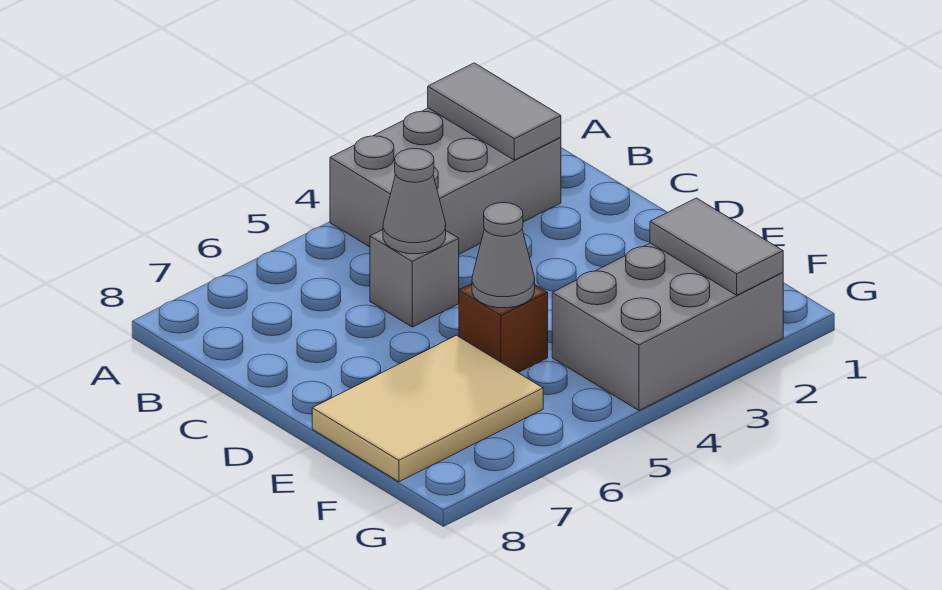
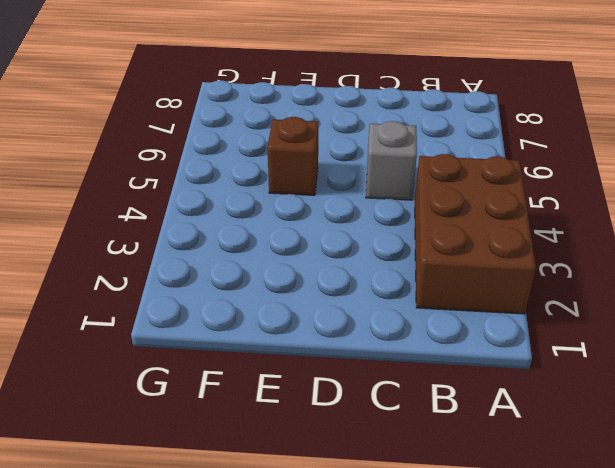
brown brick A2:B4 level 1 -> grey brick A2:B4 level 1
none -> tan tile E6:F8 level 1
none -> grey brick F2:G4 level 1

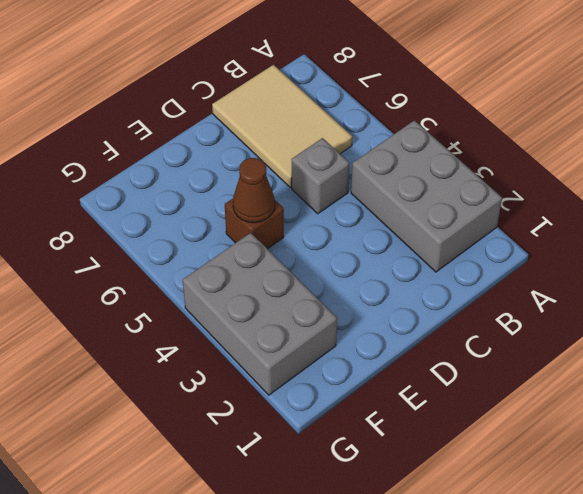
tan tile B6:C8 level 1 -> tan tile E6:F8 level 1
brown cone E5 level 2 -> grey cone E5 level 2
none -> grey tile A2:B2 level 2
none -> grey cone C5 level 2

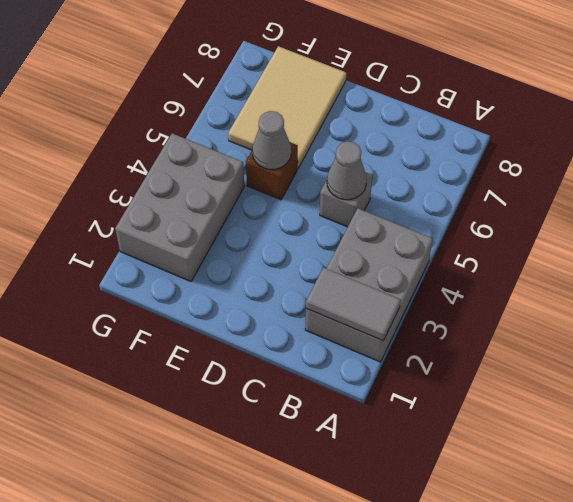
none -> grey tile F2:G2 level 2

